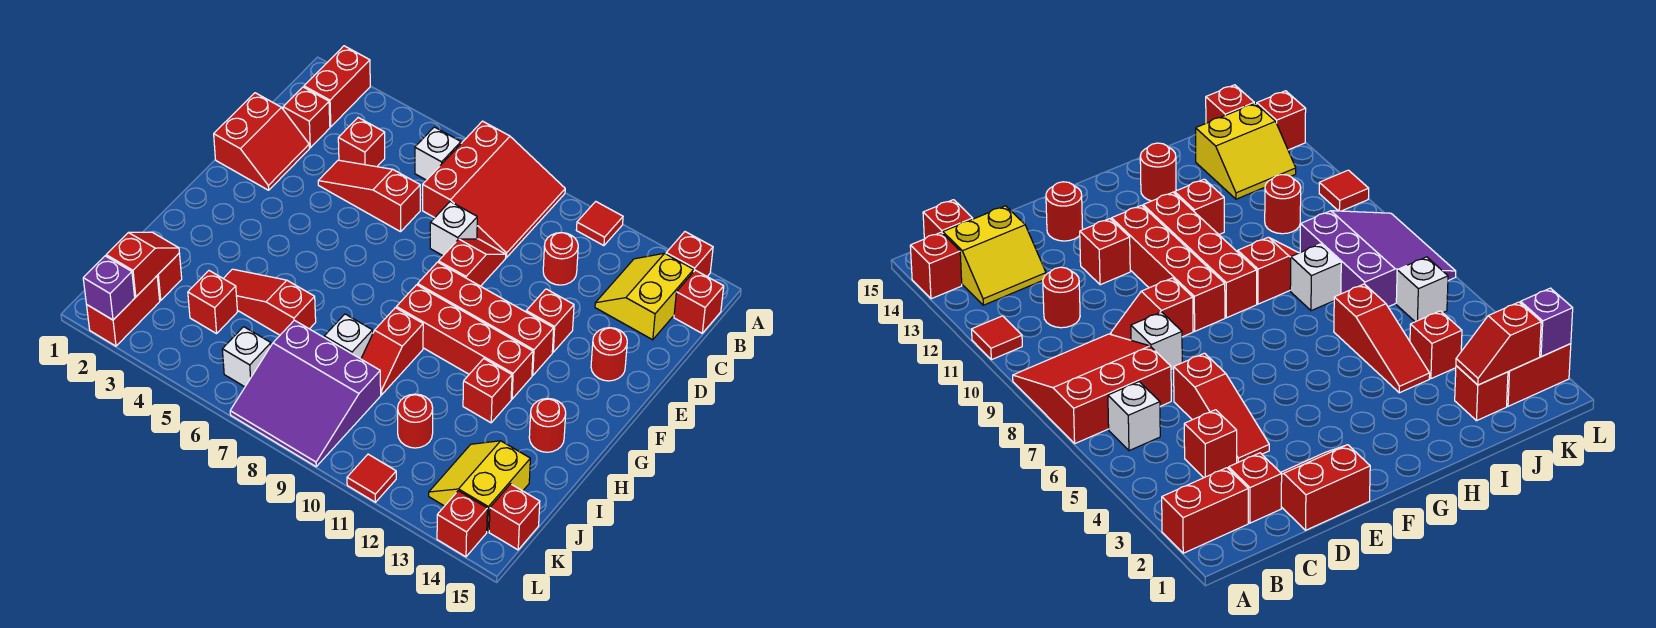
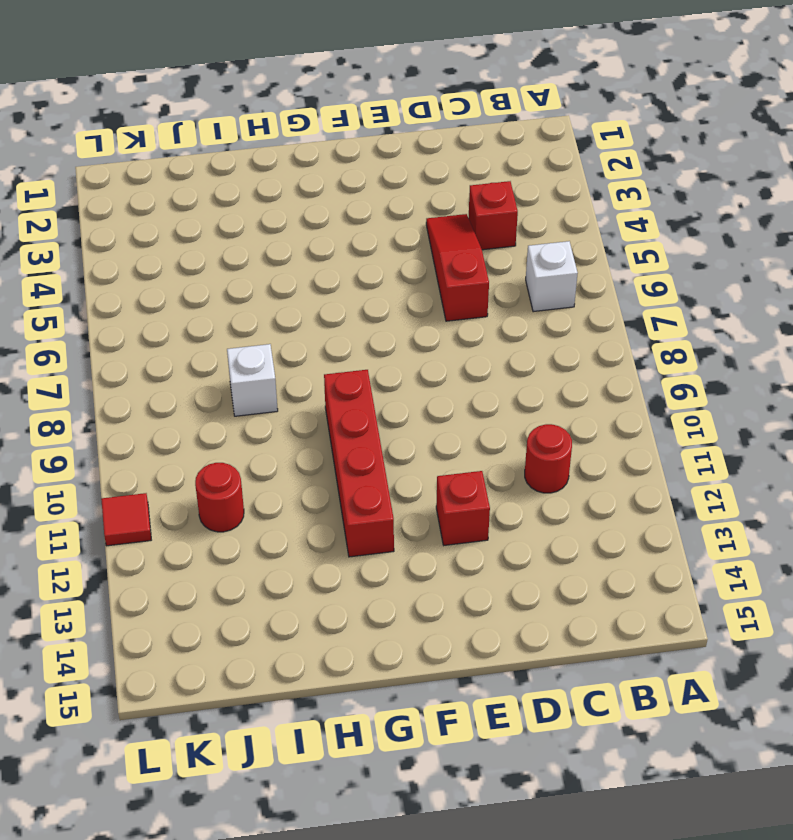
none -> red brick A2:B2 level 1
none -> red slope A7:C9 level 1 top 7
none -> red tile A11 level 1
none -> red brick A14 level 1

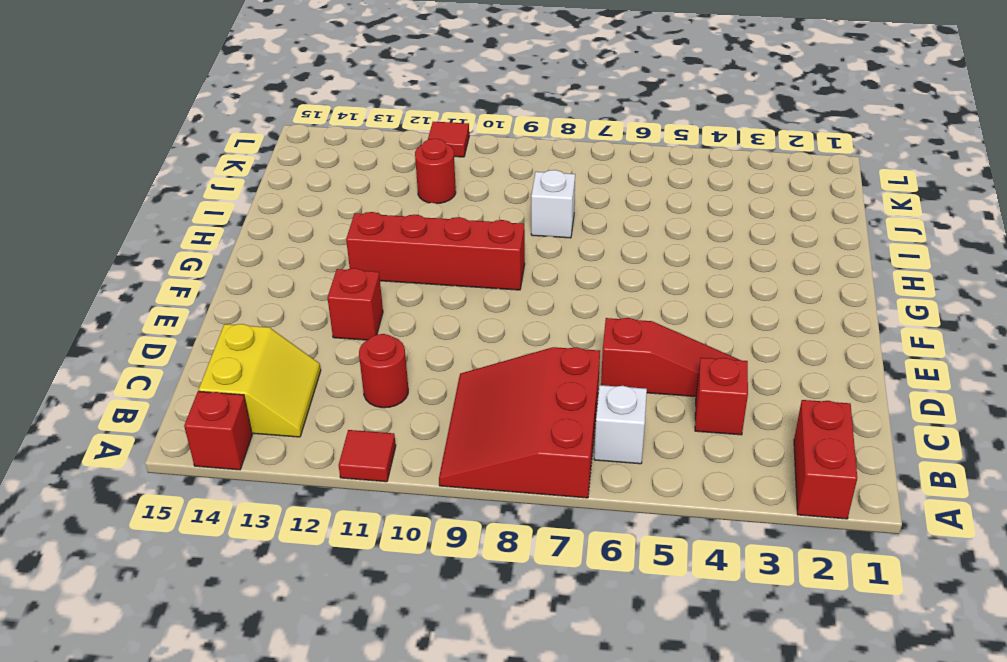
none -> red brick B15 level 1
none -> red brick C2 level 1
none -> red slope D1:E2 level 1 top 1
none -> white brick D8 level 1

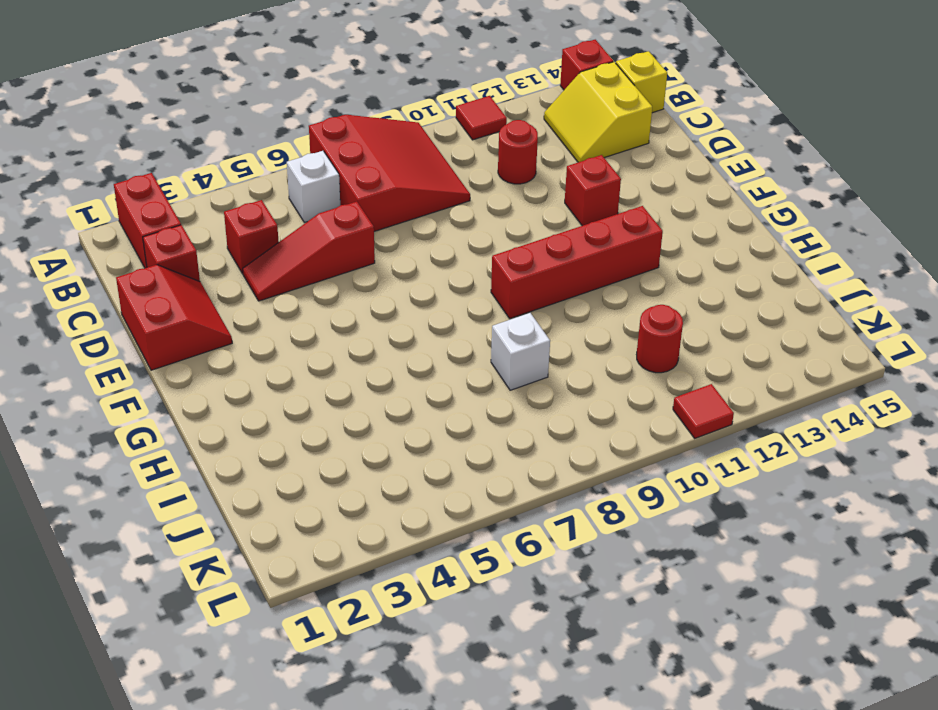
yellow brick B15 level 1 -> red brick B15 level 1
none -> white brick D8 level 1
none -> red slope D9:E9 level 1 top E
none -> red round brick E14 level 1
none -> red brick F9:F12 level 1

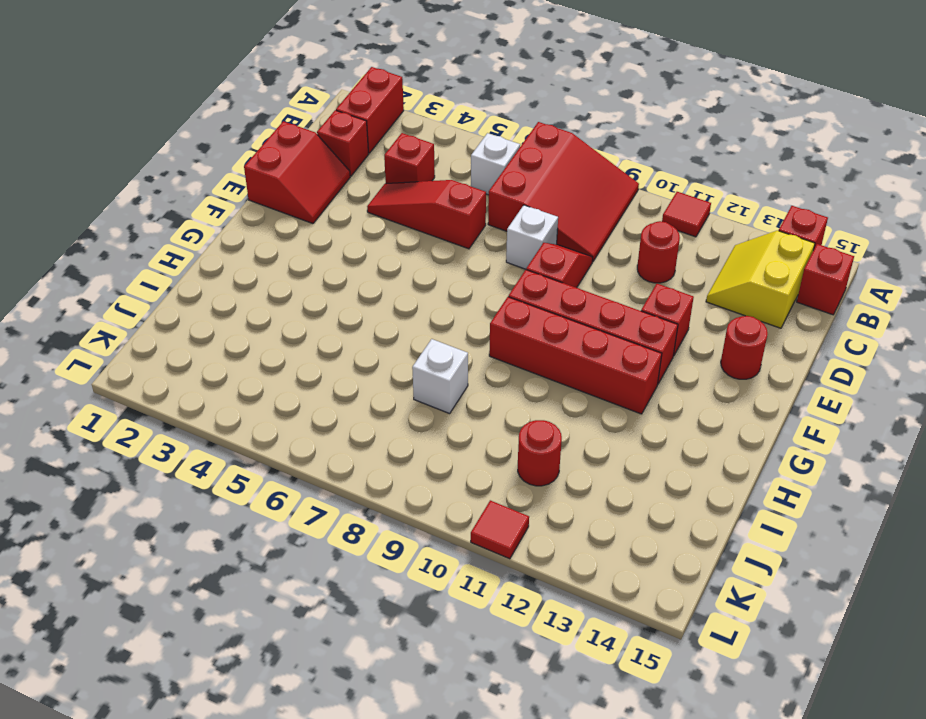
none -> red slope H9:I9 level 1 top H
none -> red brick H12 level 1
none -> red round brick H14 level 1
none -> red slope I4:I6 level 1 top 6

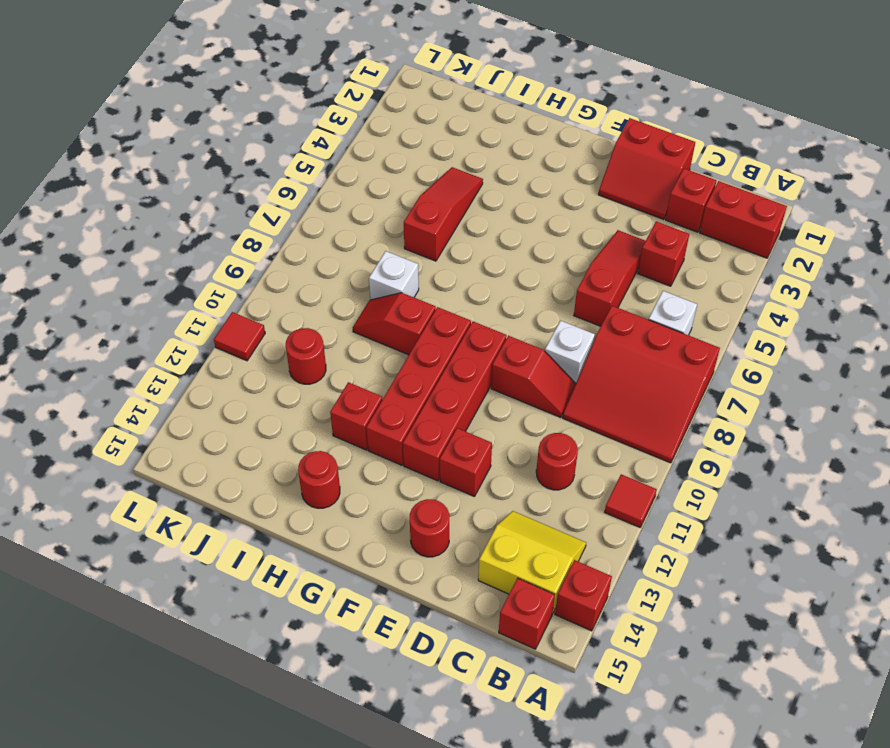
none -> red brick J2 level 1
none -> red brick J4 level 1
none -> purple slope J7:L9 level 1 top J
none -> yellow slope J13:K14 level 1 top 14

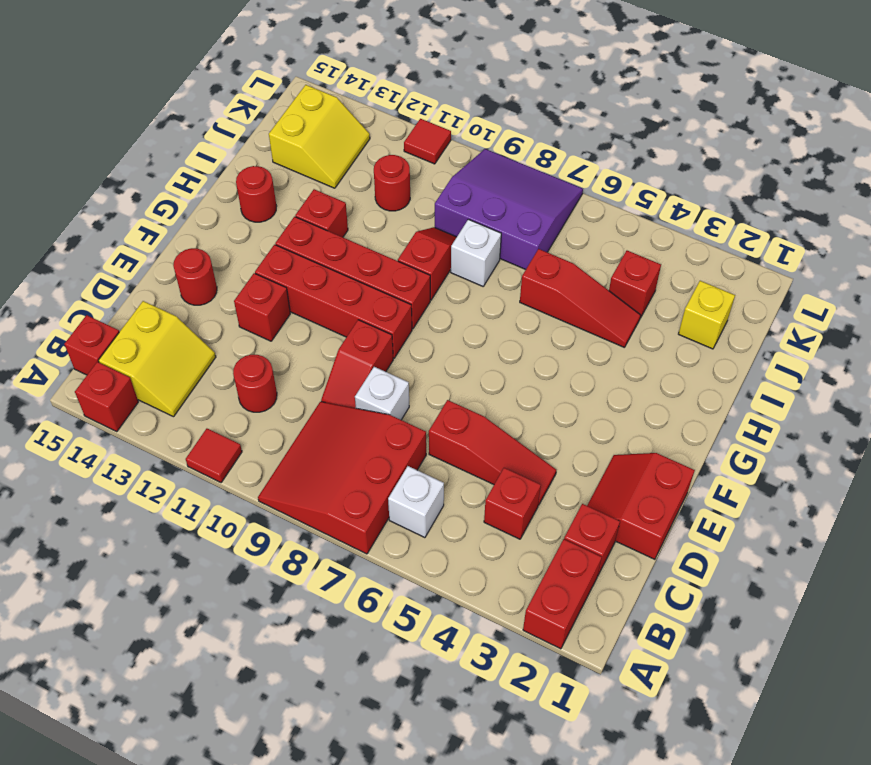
yellow brick J2 level 1 -> red brick J2 level 1
none -> red brick K2:L2 level 1
none -> white brick K6 level 1
none -> red brick K15 level 1
none -> red brick L14 level 1

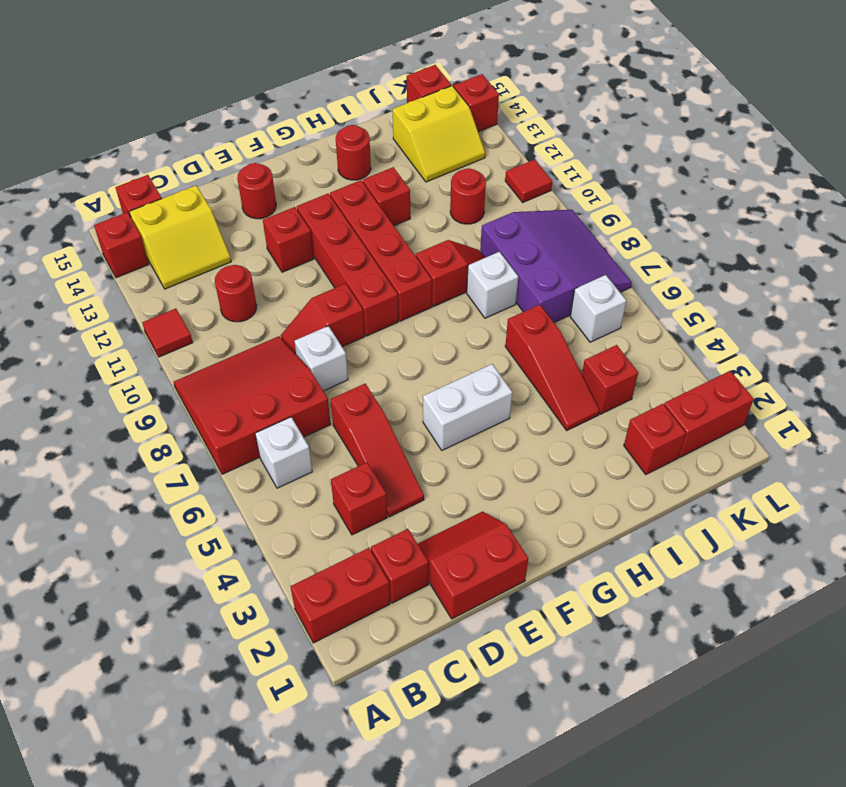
white brick F5:G5 level 1 -> none
none -> red slope J2:K2 level 2 top K
none -> purple brick L2 level 2

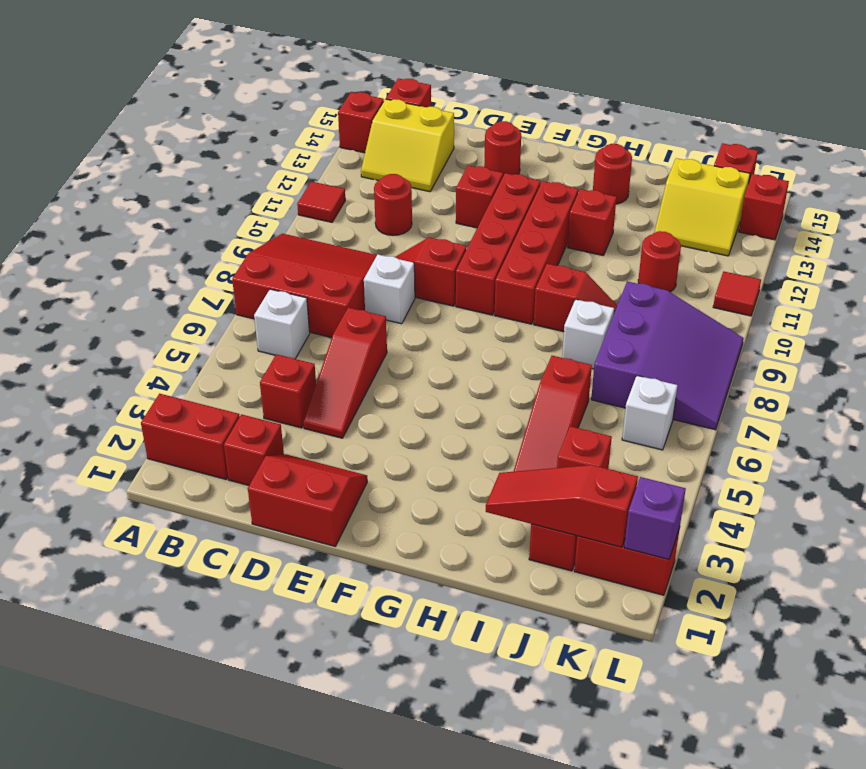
red slope I2:K2 level 2 top K -> red slope J2:K2 level 2 top K

